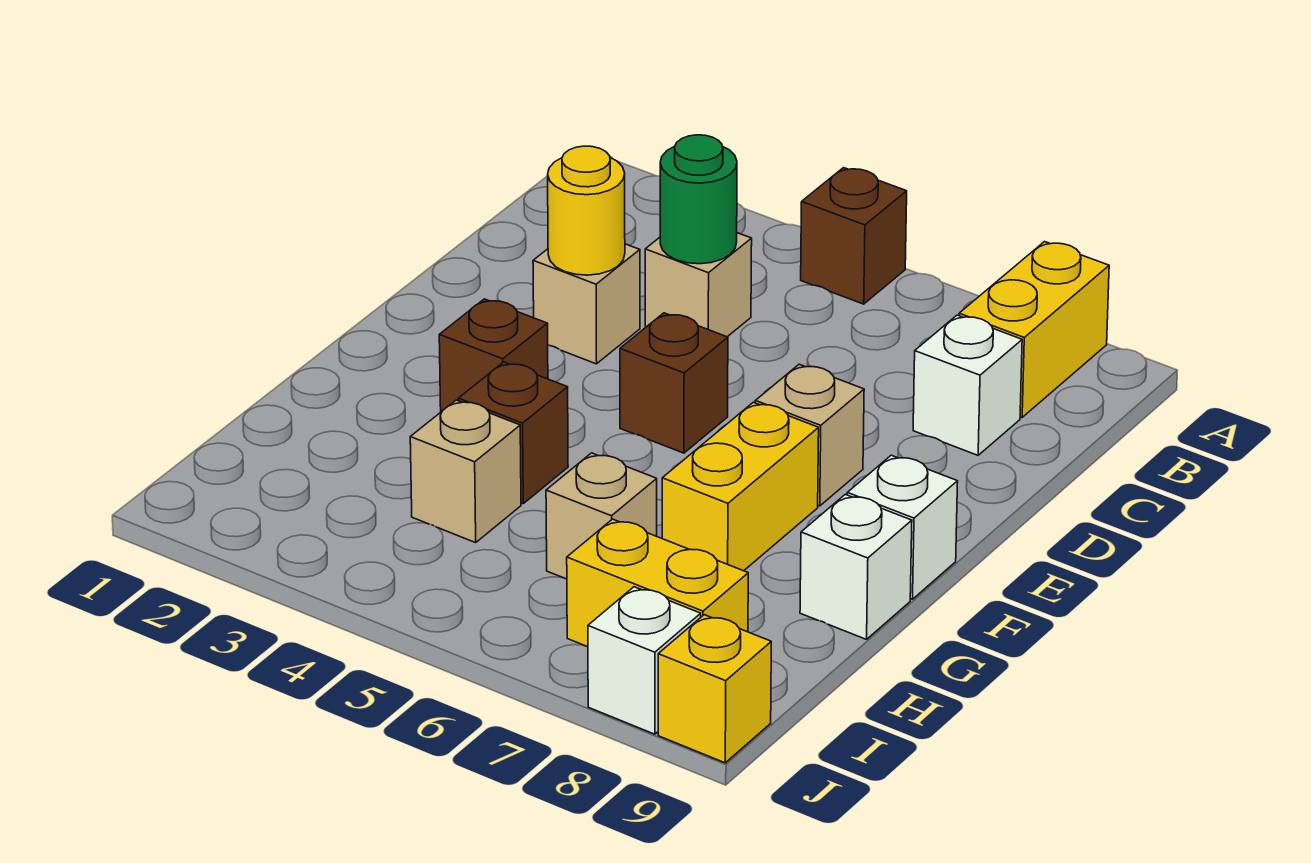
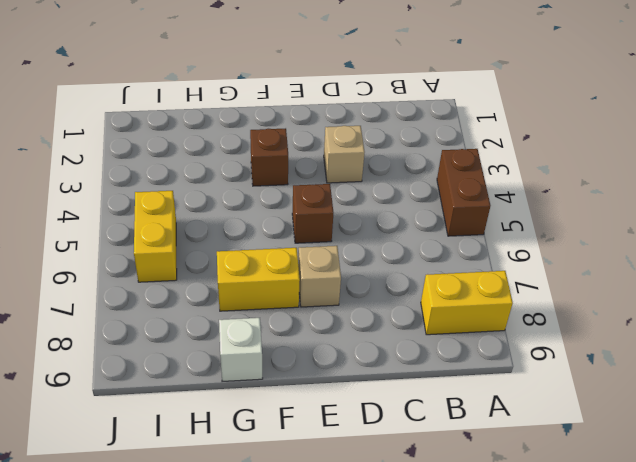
brown brick A4:A5 level 1 -> brown brick A5 level 1
yellow brick I5:I6 level 1 -> yellow brick I7:I8 level 1
none -> tan brick C4 level 1
none -> white brick C8 level 1
none -> white brick F9 level 1

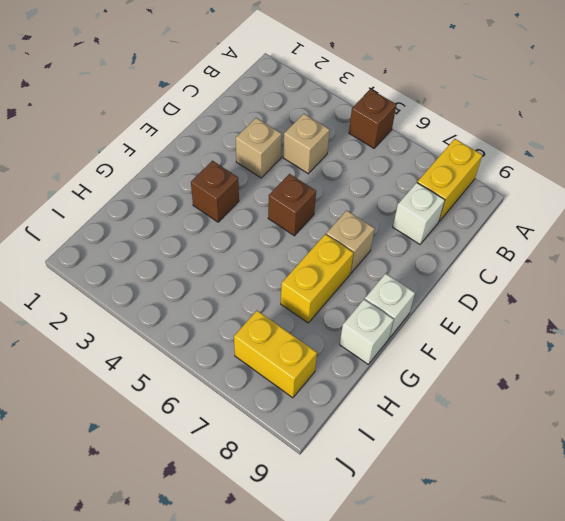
none -> brown brick G4 level 1
none -> tan brick H4 level 1
none -> tan brick H6 level 1

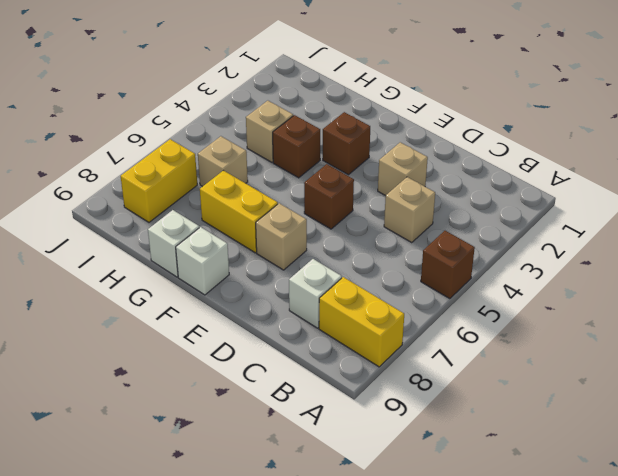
none -> white brick J8 level 1
none -> yellow brick J9 level 1
none -> green round brick C4 level 2

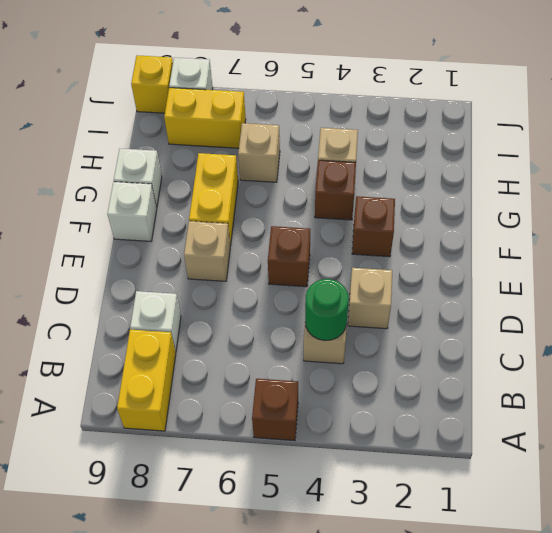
none -> yellow round brick D3 level 2

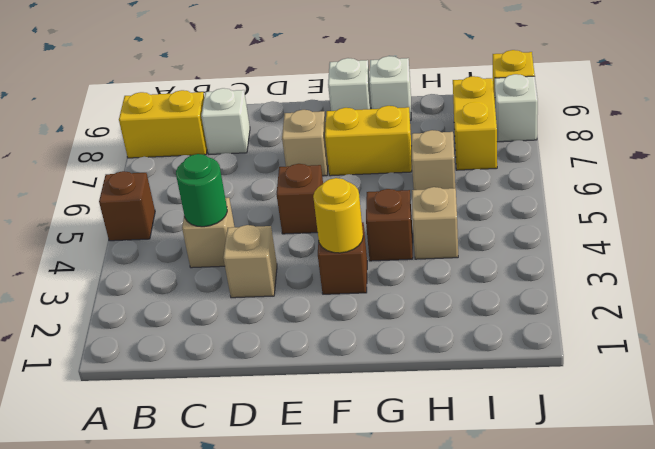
yellow round brick F3 level 2 -> yellow round brick D3 level 2

